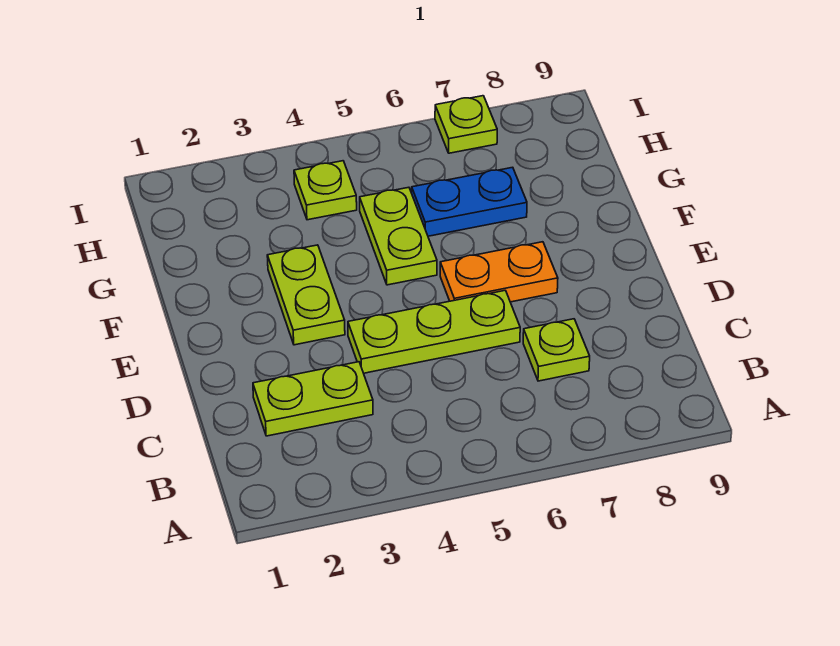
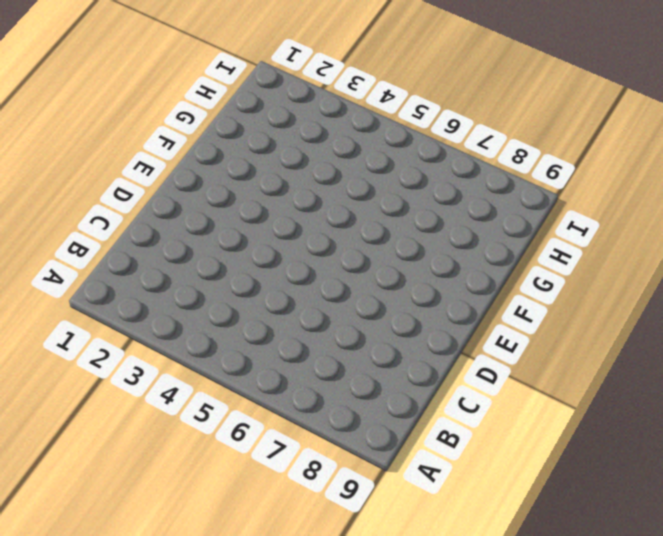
none -> lime plate C2:C3 level 1
none -> lime plate C7 level 1

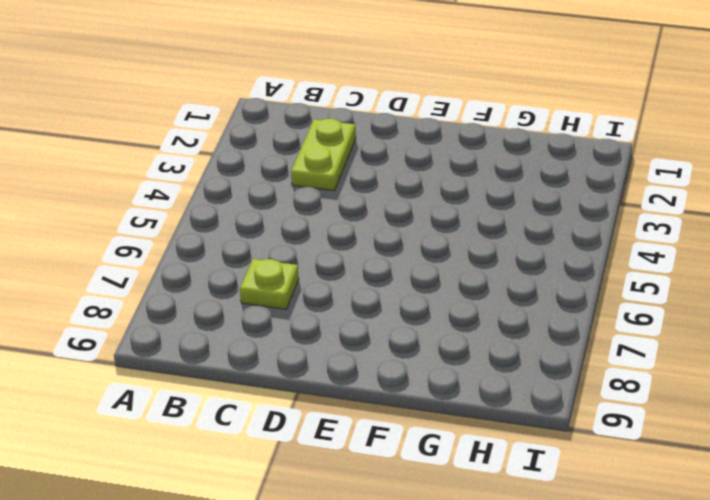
none -> lime plate D4:D6 level 1
none -> lime plate E3:F3 level 1

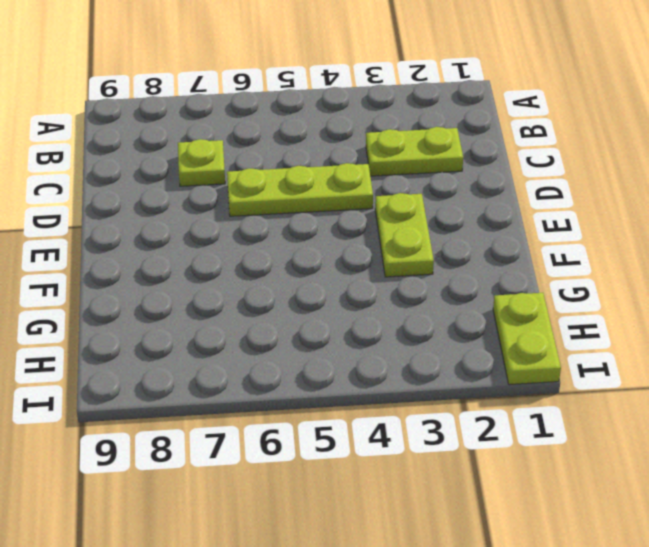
lime plate H1:I1 level 1 -> lime plate F5:G5 level 1
none -> orange plate E6:E7 level 1
none -> blue plate G6:G7 level 1

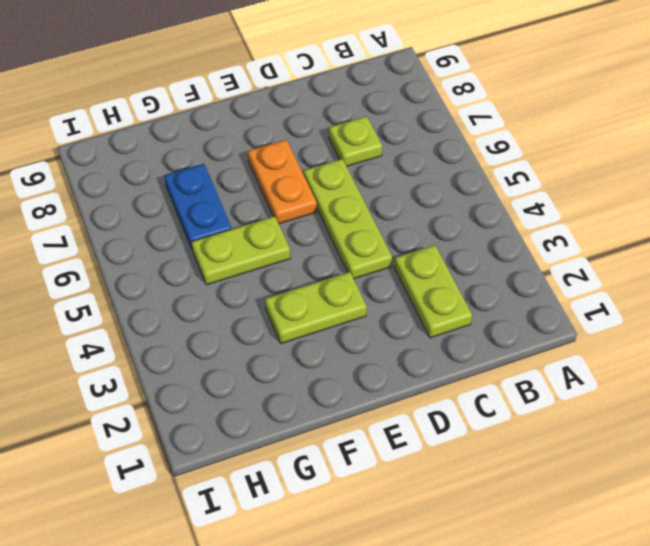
none -> lime plate H4 level 1
none -> lime plate I7 level 1

